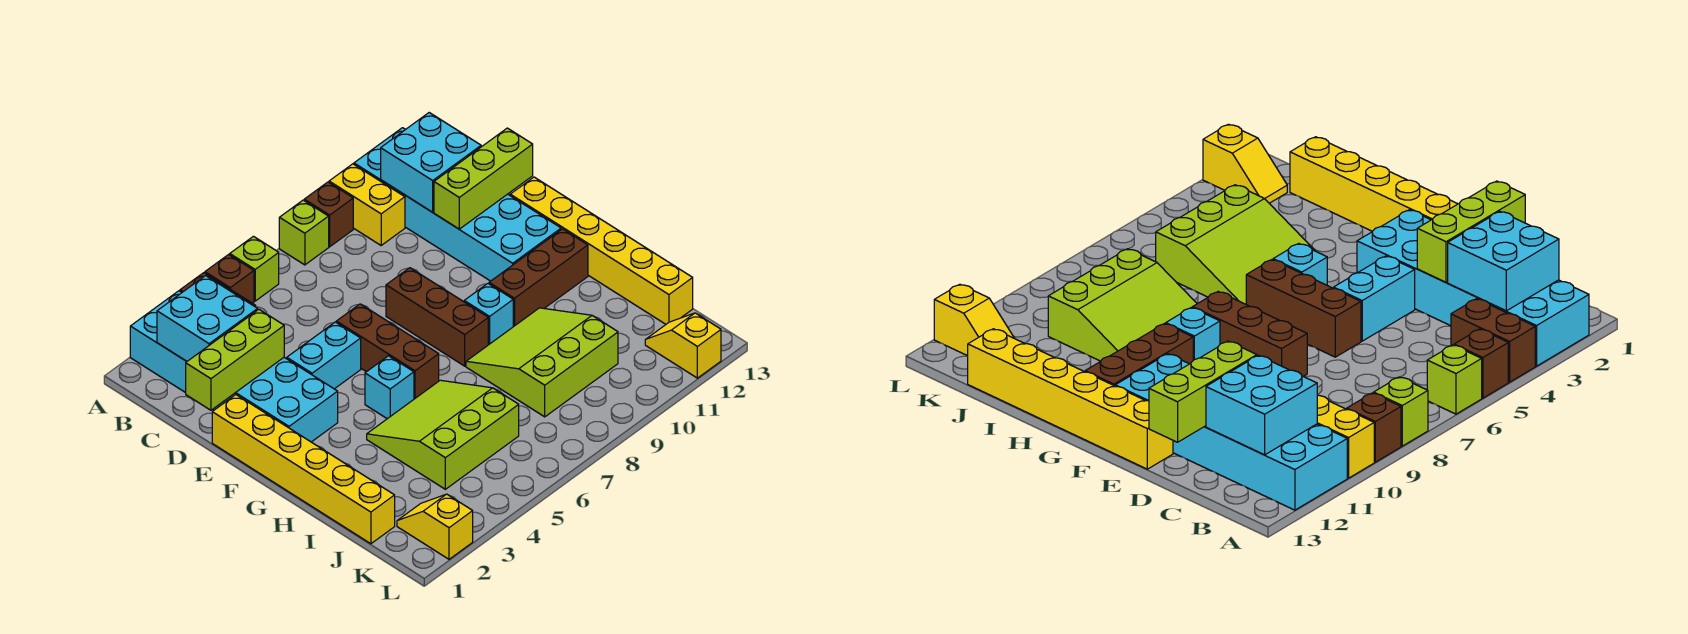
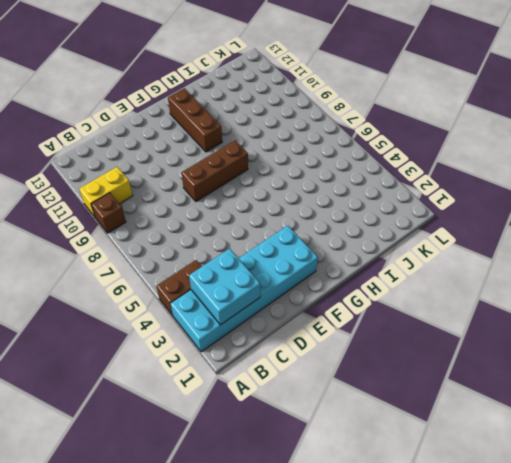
none -> brown brick A5 level 1
none -> lime brick A6 level 1
none -> lime brick A8 level 1

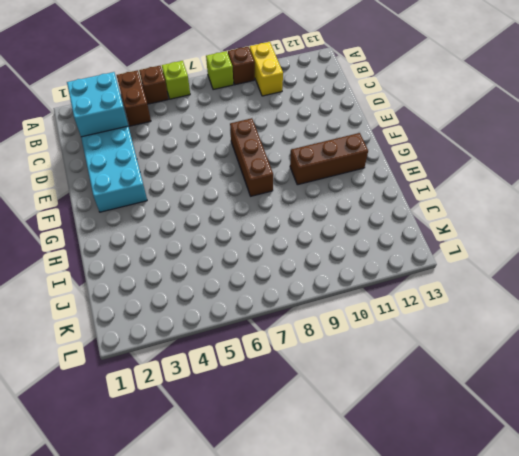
none -> cyan brick A11:F12 level 1
none -> yellow brick E1:J1 level 1
none -> cyan brick E4:E5 level 1

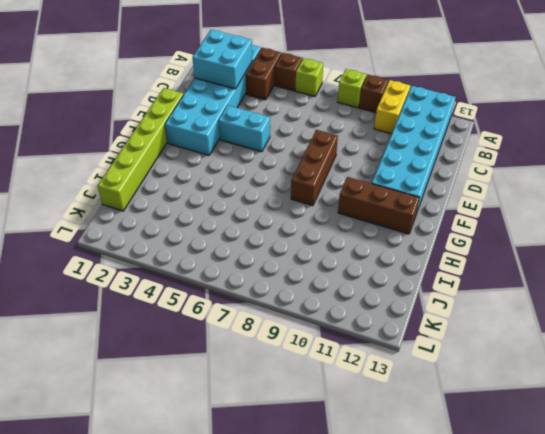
lime brick E1:J1 level 1 -> yellow brick E1:J1 level 1
none -> brown brick E6:G6 level 1
none -> yellow brick E13:J13 level 1
none -> cyan brick G5 level 1

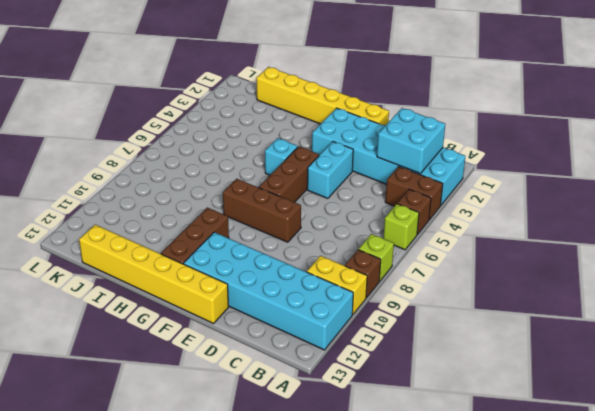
brown brick F5:F7 level 1 -> brown brick E6:G6 level 1
none -> cyan brick G9 level 1
none -> lime slope H4:J6 level 1 top J
none -> lime slope H8:J10 level 1 top J

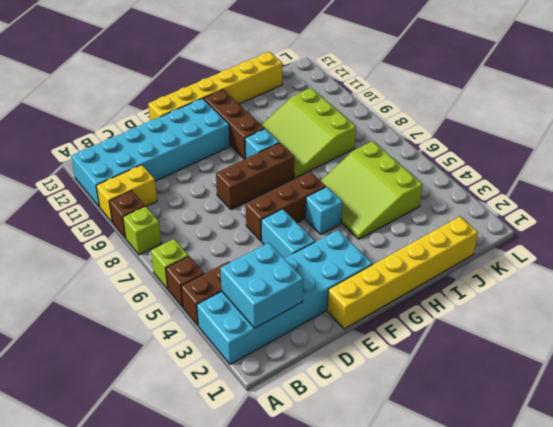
none -> yellow slope K2:L2 level 1 top L
none -> yellow slope K12:L12 level 1 top L
none -> cyan brick B11:C12 level 2

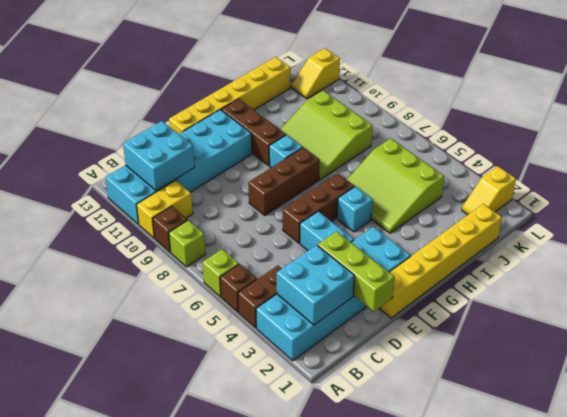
none -> lime brick D11:D13 level 2

